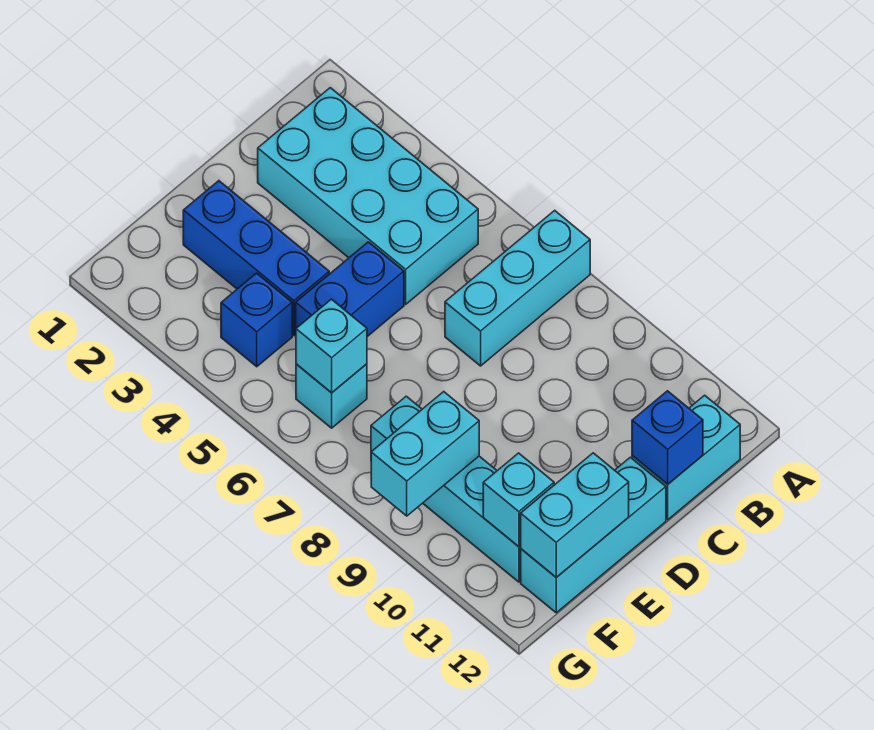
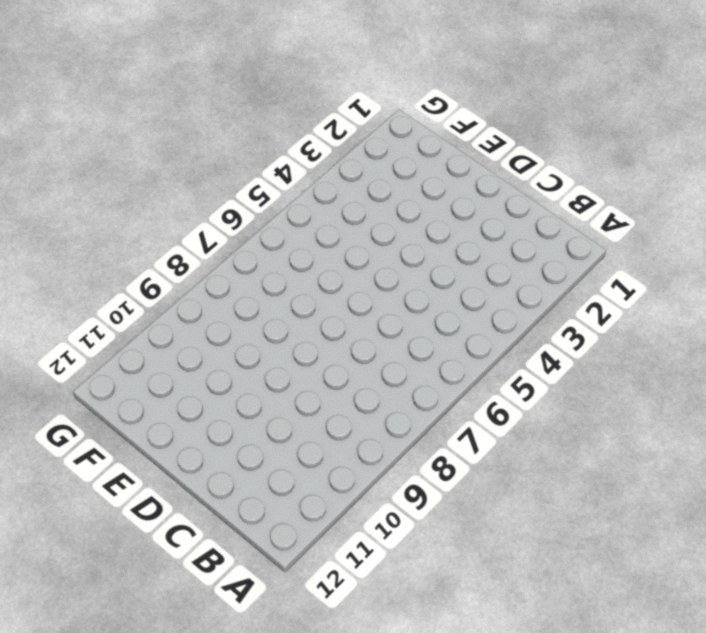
none -> cyan brick A7:C7 level 1
none -> cyan brick B2:C5 level 1
none -> cyan brick B12:C12 level 1

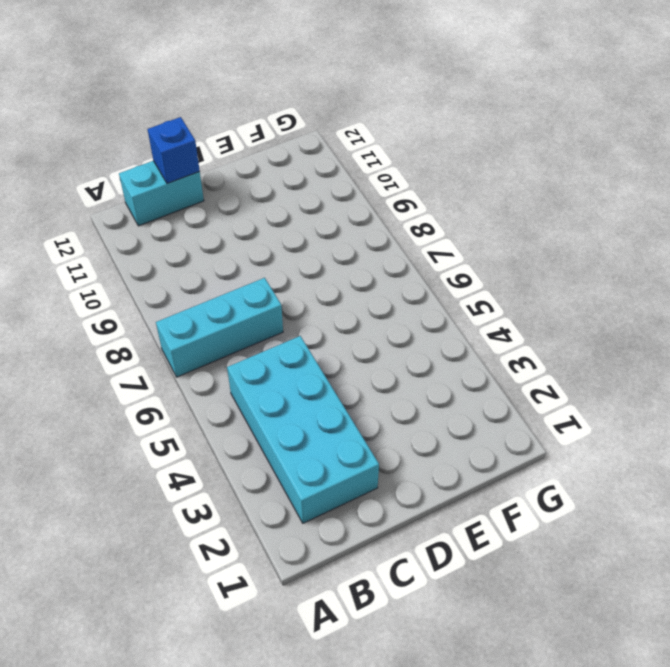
none -> blue brick D5:E5 level 1
none -> cyan brick D12:F12 level 1
none -> blue brick E2:E4 level 1

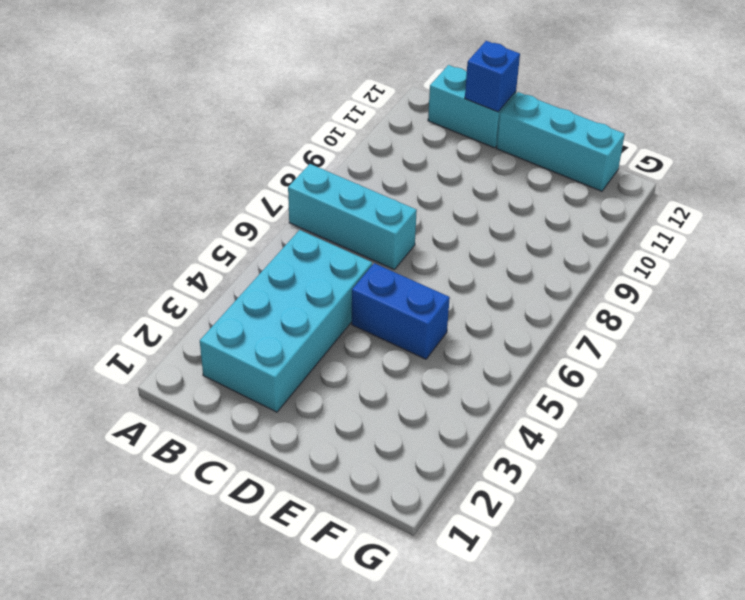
none -> blue brick E2:E4 level 1
none -> blue brick F4 level 1
none -> cyan brick F6 level 1

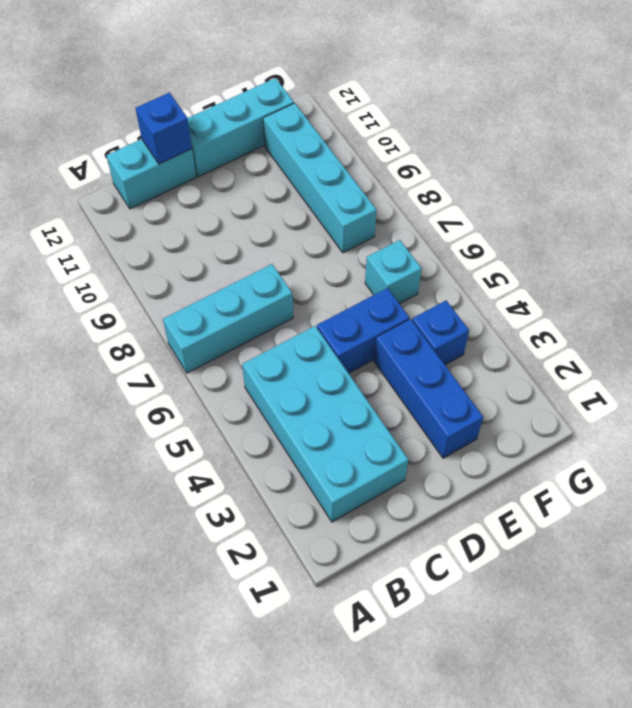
none -> cyan brick E12:F12 level 2
none -> cyan brick F6 level 2
none -> cyan brick F9:G9 level 2

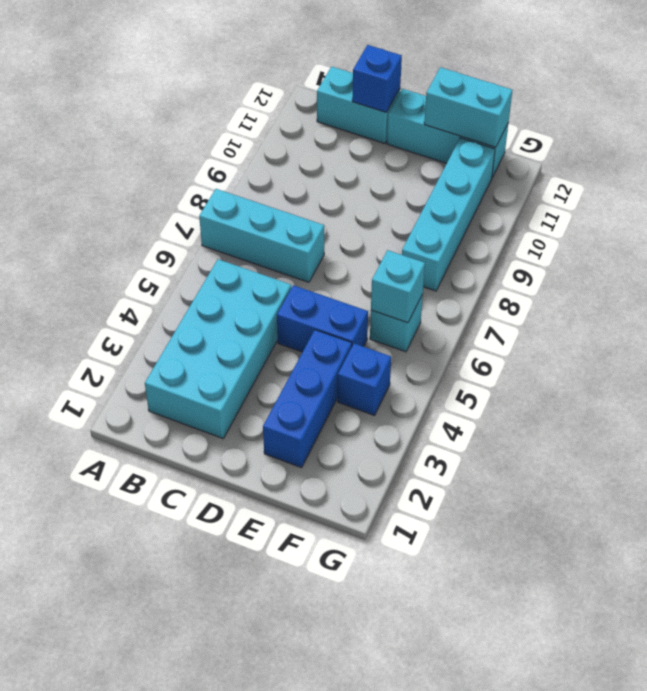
none -> cyan brick F9:G9 level 2
none -> cyan brick F11 level 2

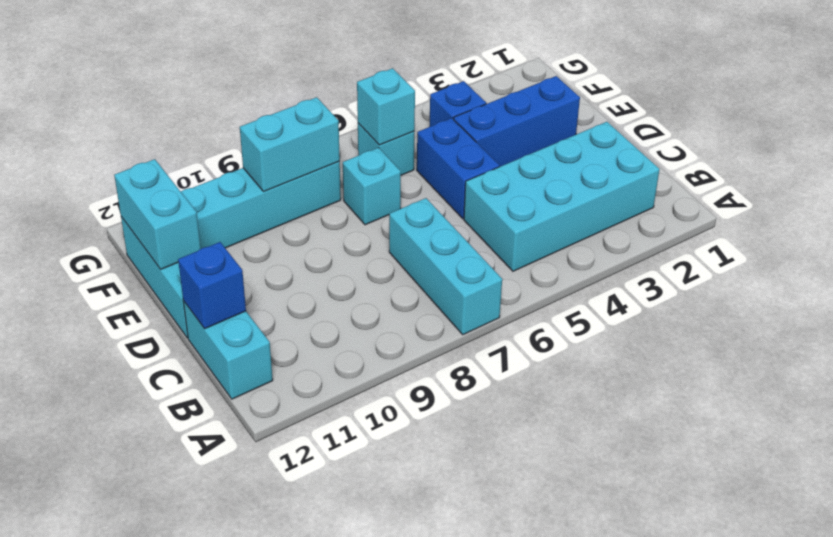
cyan brick E7 level 1 -> cyan brick F11 level 2
cyan brick F8:F9 level 2 -> cyan brick F9:G9 level 2

